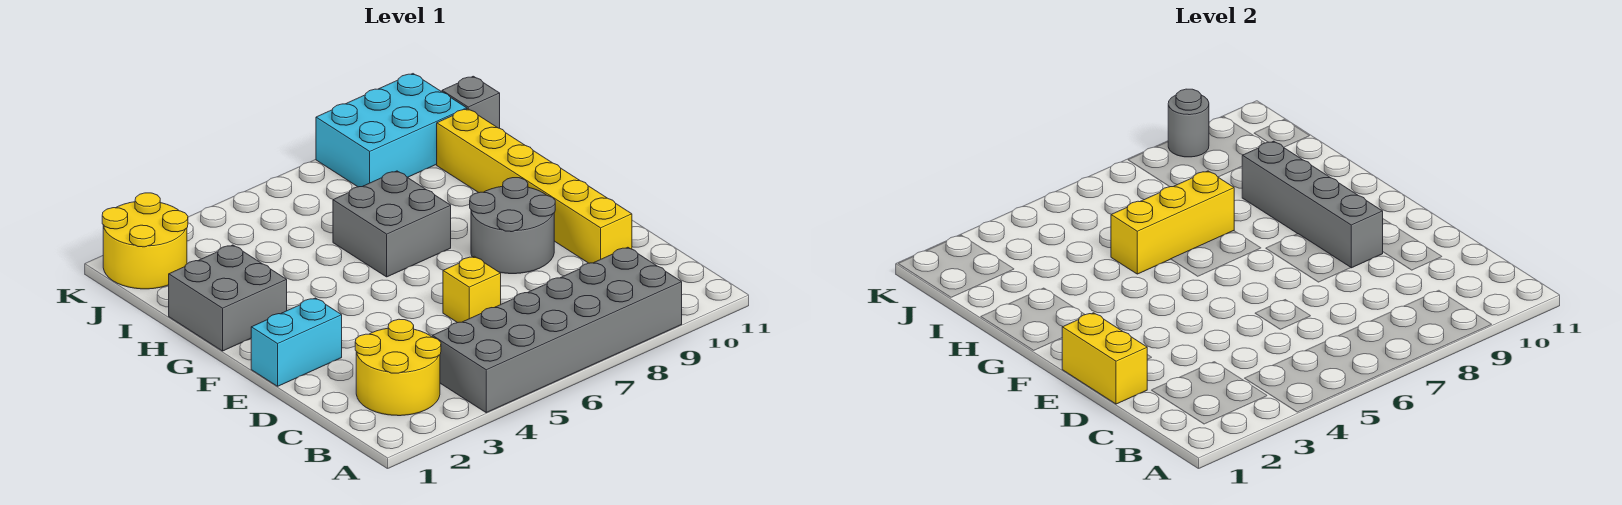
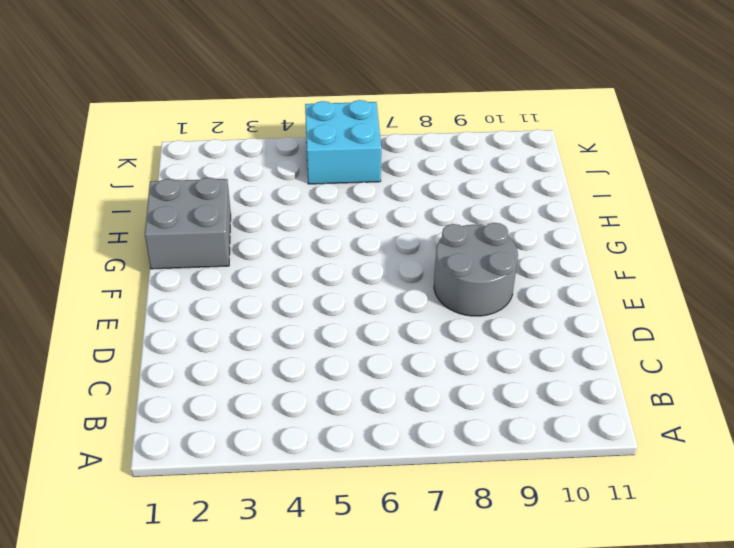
cyan brick J5:K6 level 1 -> none
none -> grey brick A4:B9 level 1
none -> yellow round brick B2:C3 level 1
none -> yellow brick D6 level 1

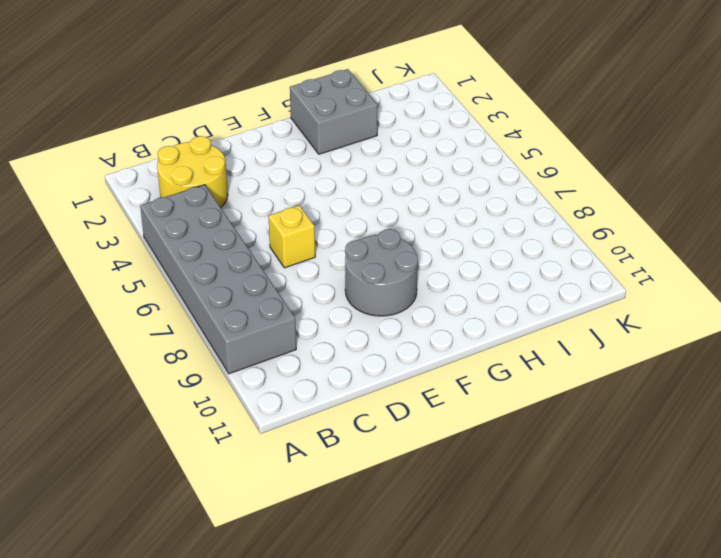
none -> yellow brick D10:I10 level 1
none -> cyan brick E1:E2 level 1
none -> grey brick G6:H7 level 1

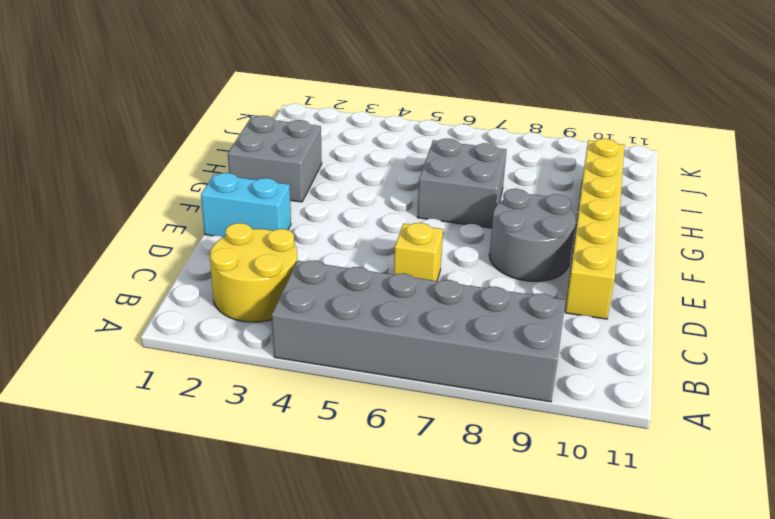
none -> yellow round brick J1:K2 level 1
none -> cyan brick J8:K10 level 1
none -> grey brick J11 level 1

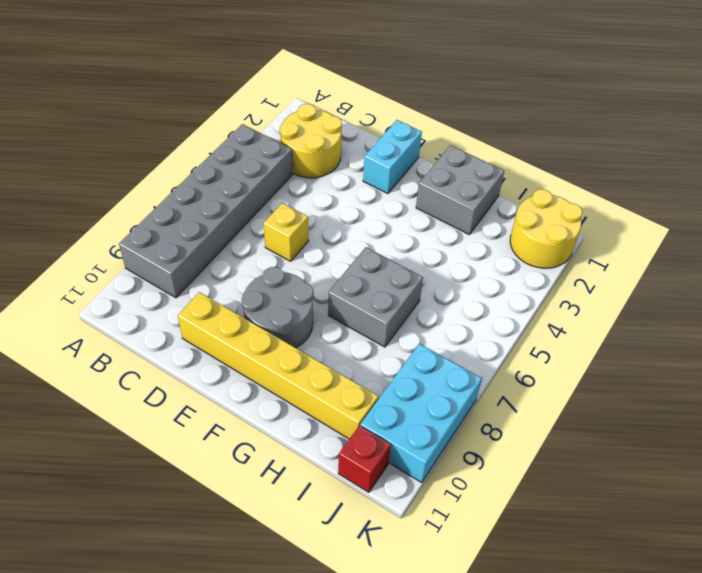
red brick J11 level 1 -> grey brick J11 level 1
none -> yellow brick D1:E1 level 2
none -> grey brick E9:H9 level 2
none -> yellow brick H5:H7 level 2

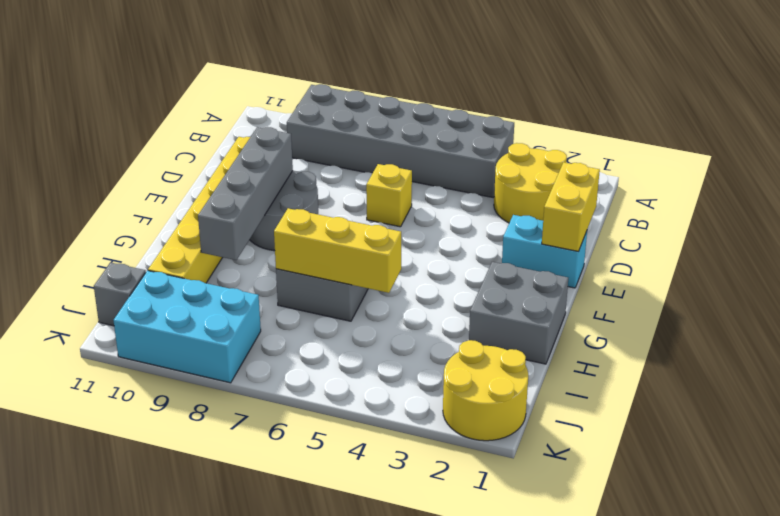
none -> grey round brick K9 level 2

